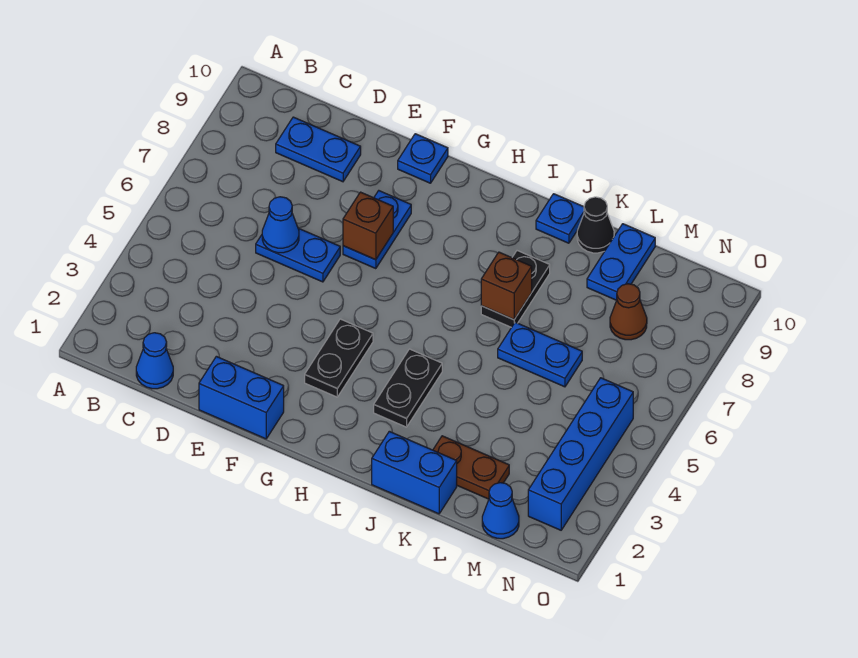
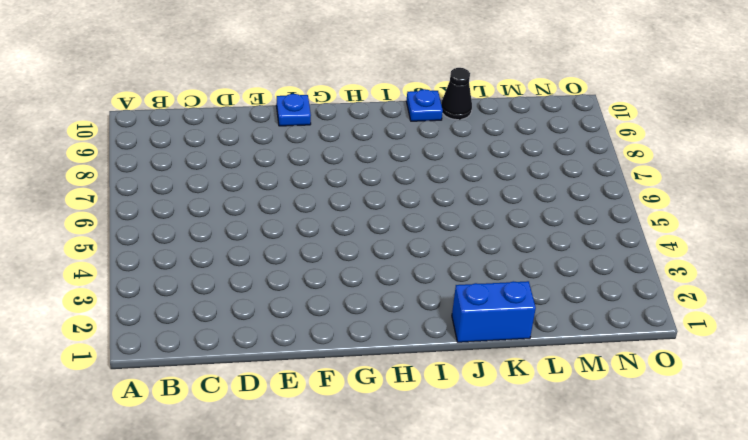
none -> blue cone C1 level 1
none -> blue plate C9:D9 level 1
none -> blue plate D6:E6 level 1

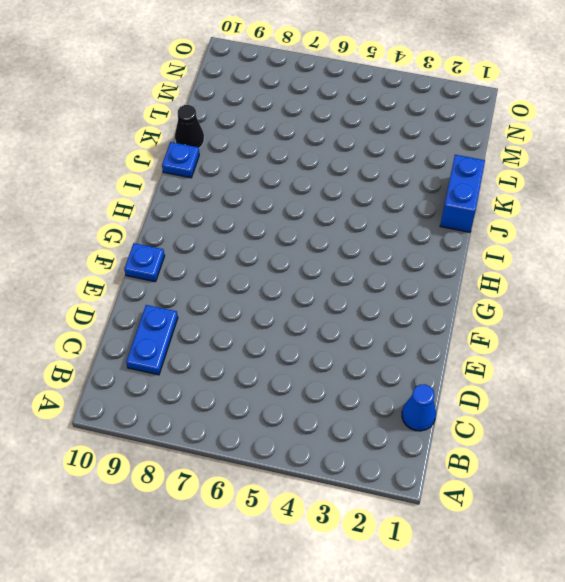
none -> blue plate D6:E6 level 1
none -> blue brick E1:F1 level 1
none -> blue plate F7:F8 level 1

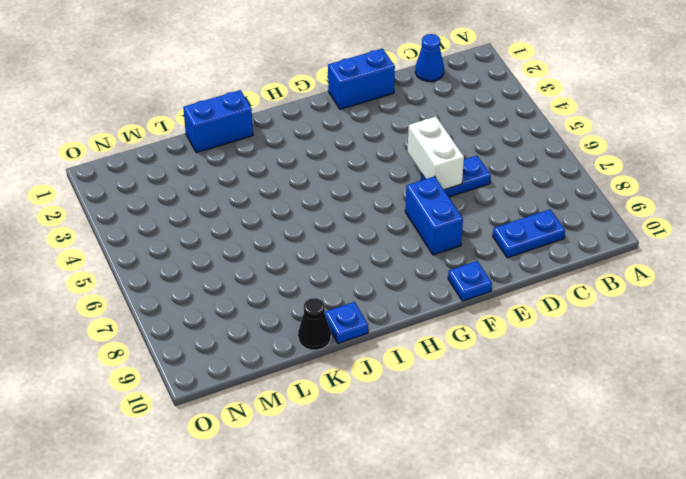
white brick E5:E6 level 2 -> none
blue brick F7:F8 level 1 -> blue plate F7:F8 level 1
none -> black plate G3:G4 level 1
none -> black plate I3:I4 level 1
none -> black plate J7:J8 level 1

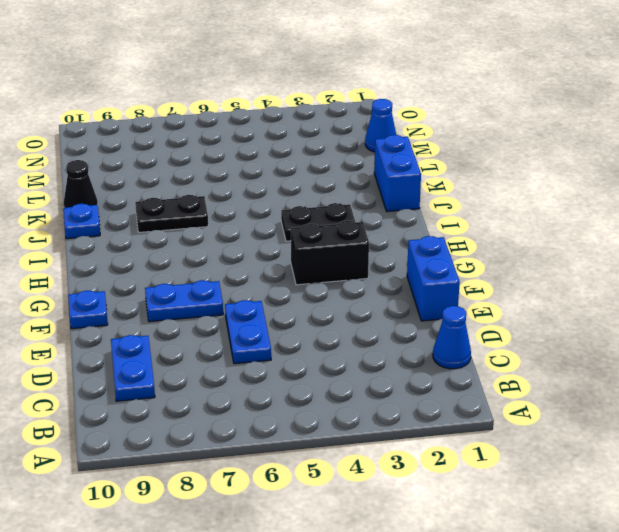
black brick G3:G4 level 1 -> black plate G3:G4 level 1
none -> brown plate K2:L2 level 1
none -> blue plate K6:L6 level 1
none -> blue plate L9:L10 level 1

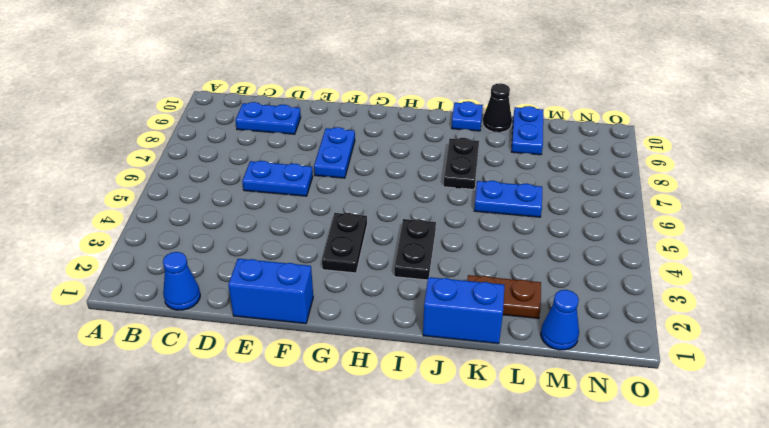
none -> blue plate F10 level 1
none -> brown cone M8 level 1
none -> blue brick N2:N5 level 1

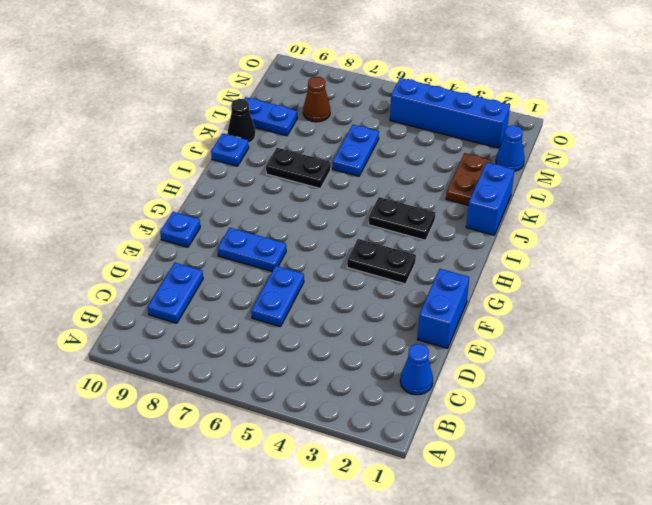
none -> blue cone D6 level 2
none -> brown brick F7 level 2
none -> brown brick J7 level 2

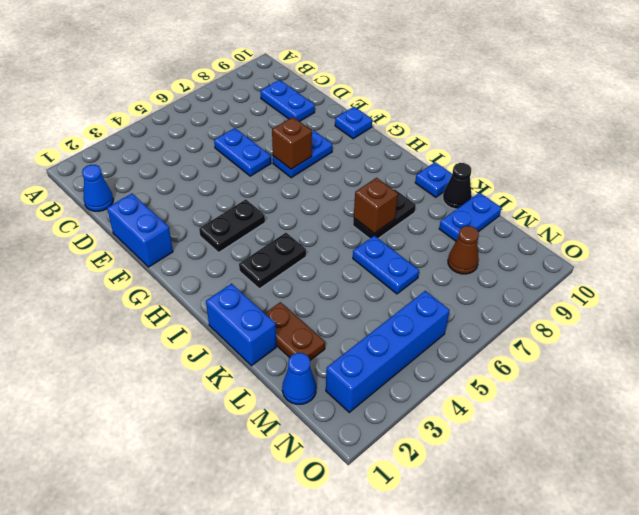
none -> blue cone D6 level 2

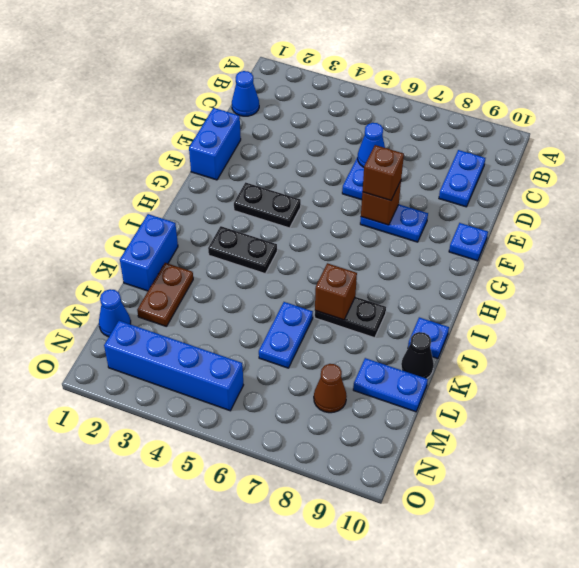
brown brick F7 level 3 -> none

